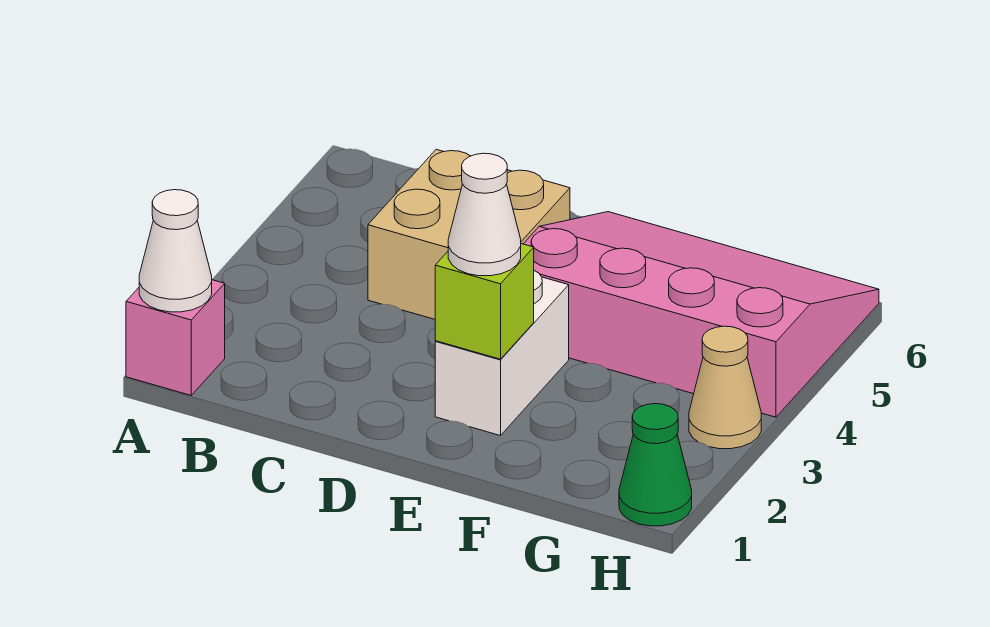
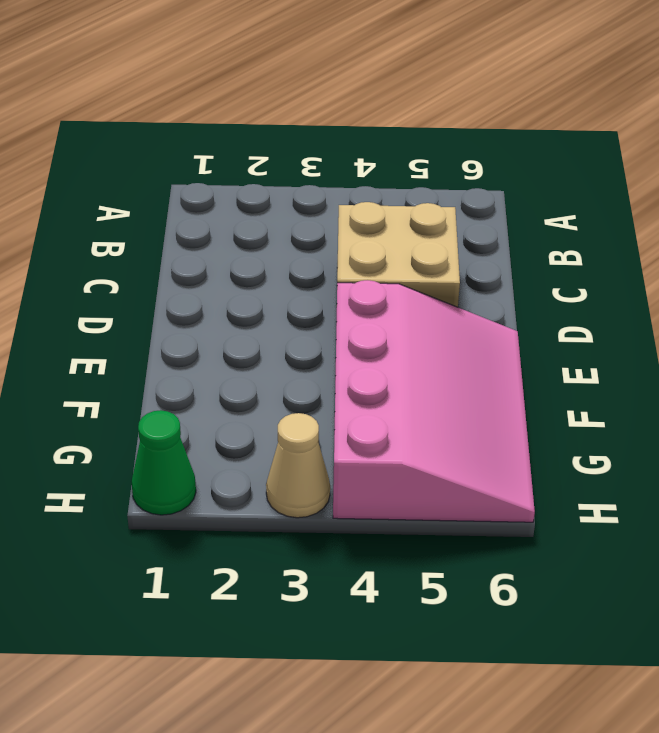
none -> pink brick A1 level 1
none -> white brick E2:E3 level 1

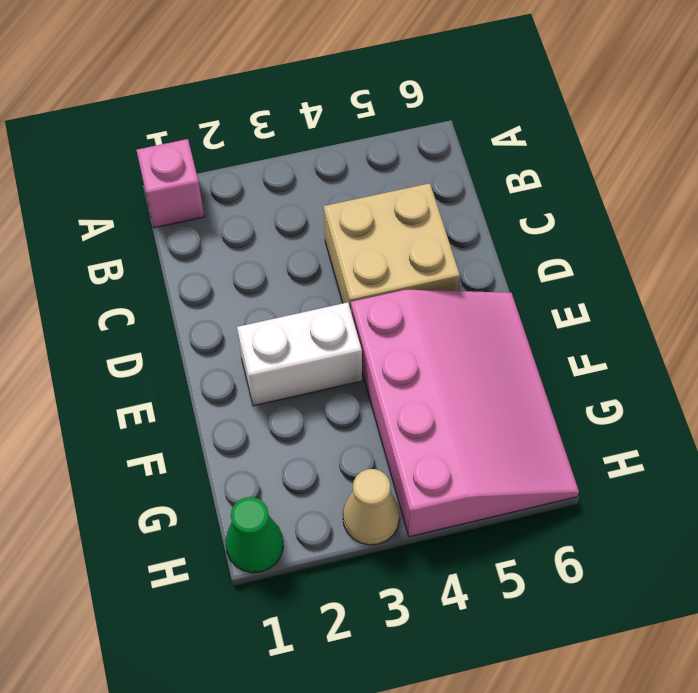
none -> white cone A1 level 2
none -> lime brick E2 level 2

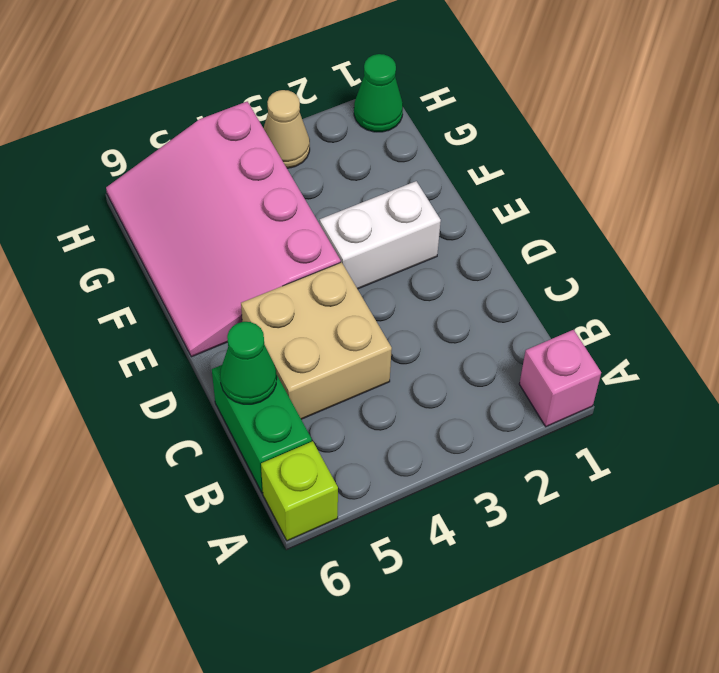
lime brick A6 level 1 -> lime brick E2 level 2
green brick B6:C6 level 1 -> none
green cone C6 level 2 -> none
none -> white cone A1 level 2
none -> white cone E2 level 3

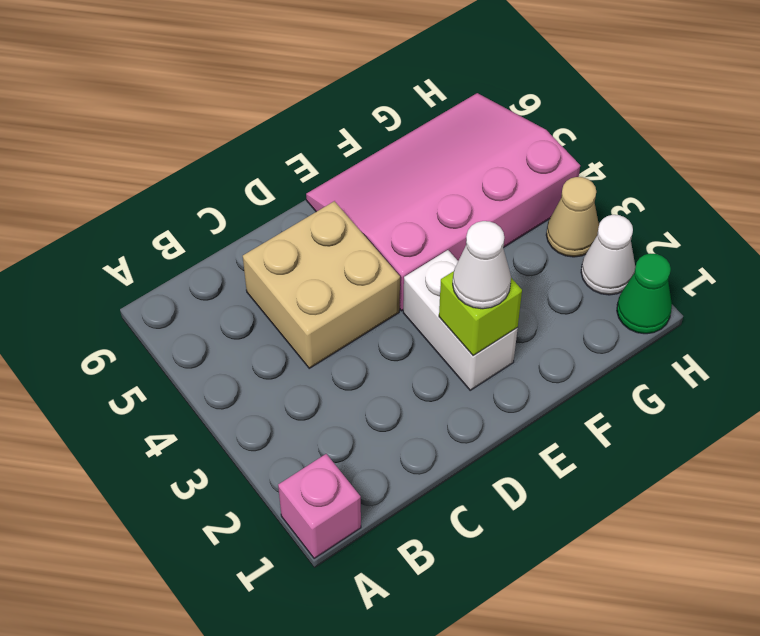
white cone H2 level 1 -> white cone A1 level 2

